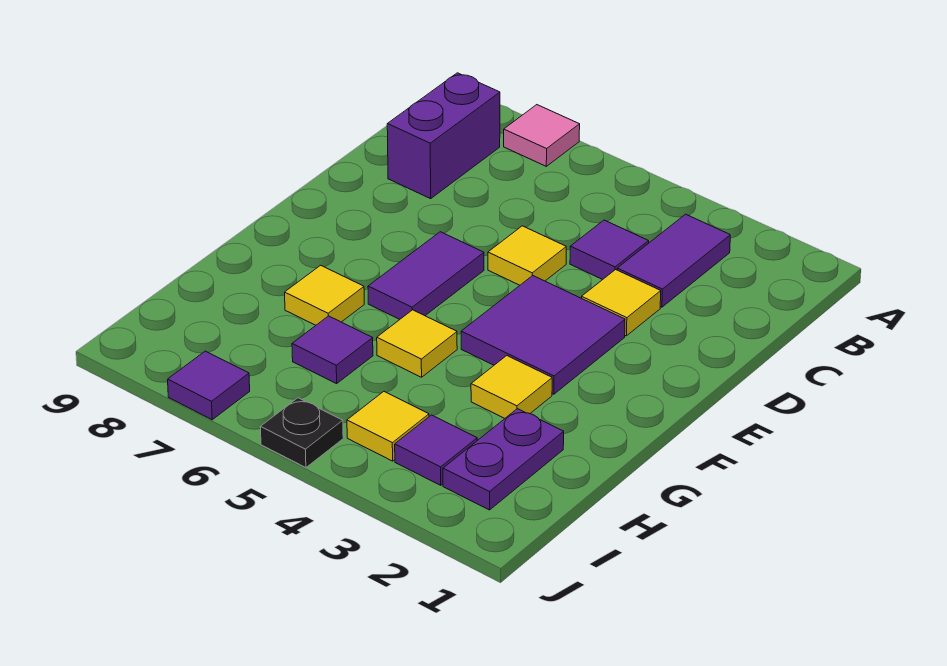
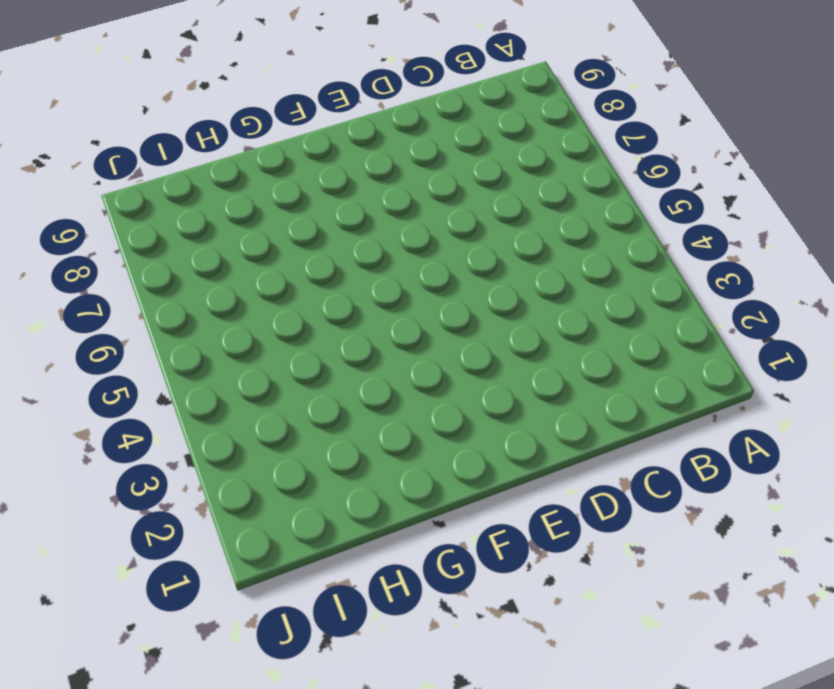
none -> pink tile A7 level 1
none -> purple tile B3:C3 level 1
none -> purple brick B8:C8 level 1

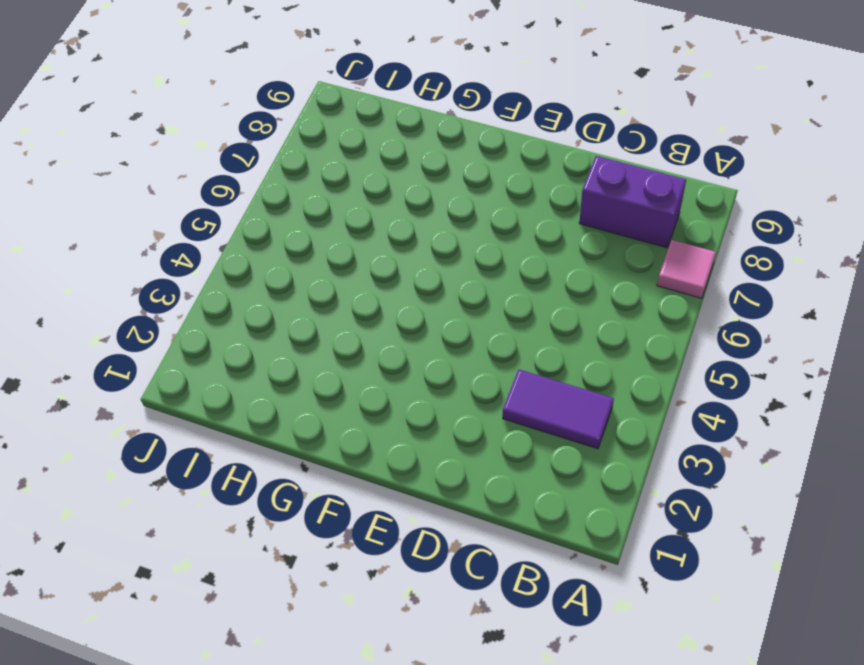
none -> purple tile C4 level 1
none -> yellow tile D3 level 1
none -> yellow tile D5 level 1

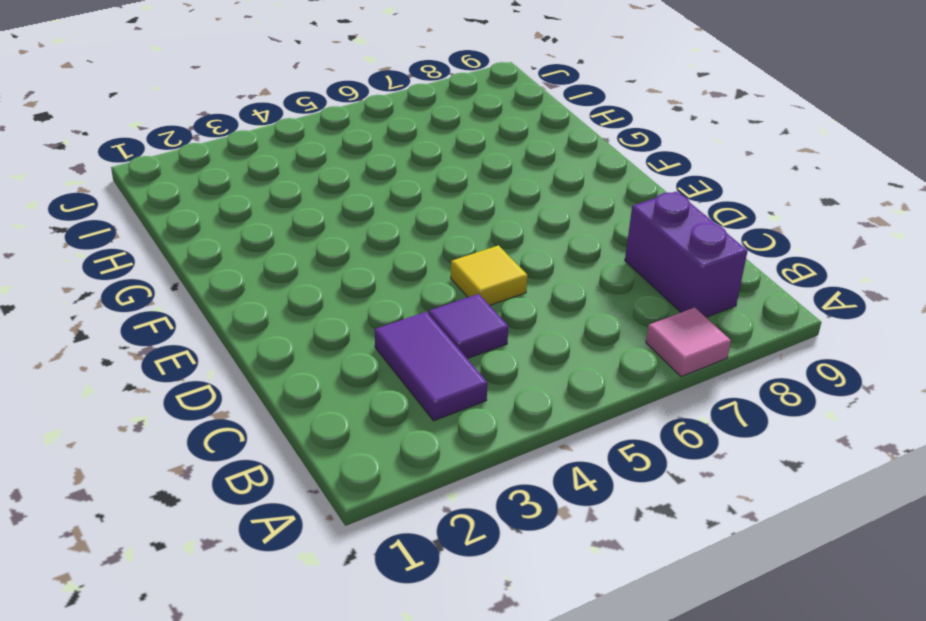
none -> yellow tile D3 level 1
none -> purple tile E3:F4 level 1
none -> purple tile E6:F6 level 1

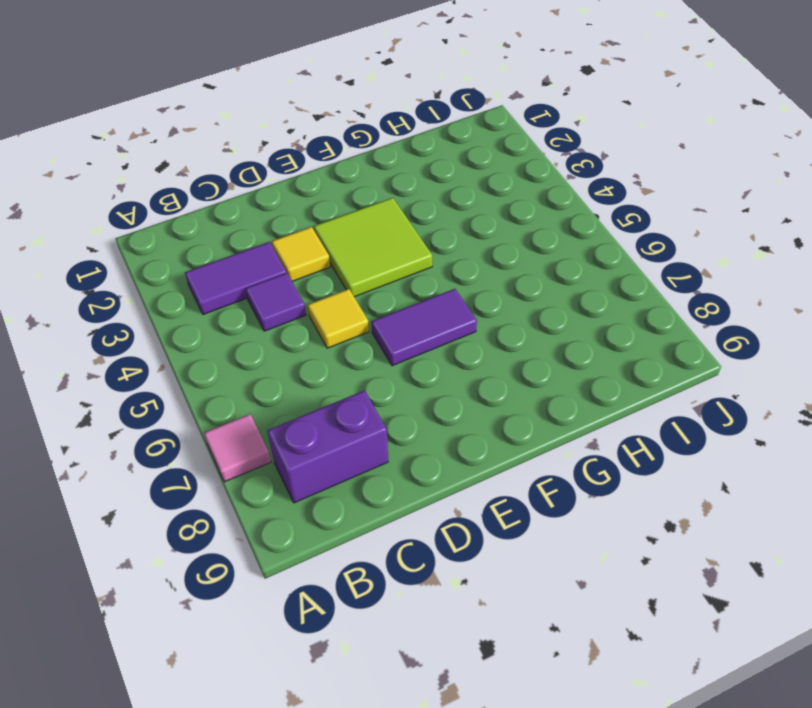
lime tile E3:F4 level 1 -> purple tile E3:F4 level 1
none -> yellow tile G3 level 1
none -> yellow tile G5 level 1
none -> yellow tile G7 level 1

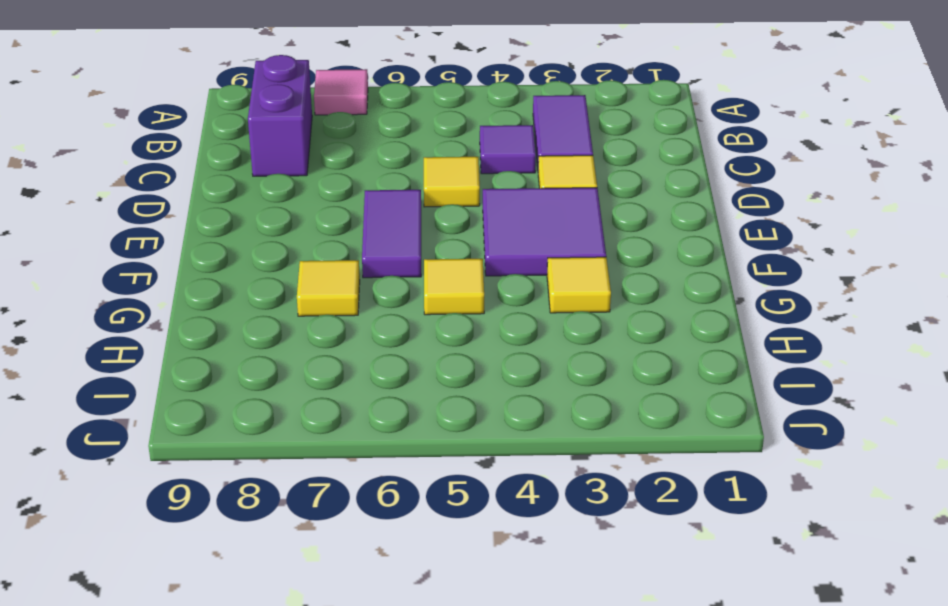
none -> purple plate H2:I2 level 1
none -> purple tile H6 level 1
none -> purple tile I3 level 1

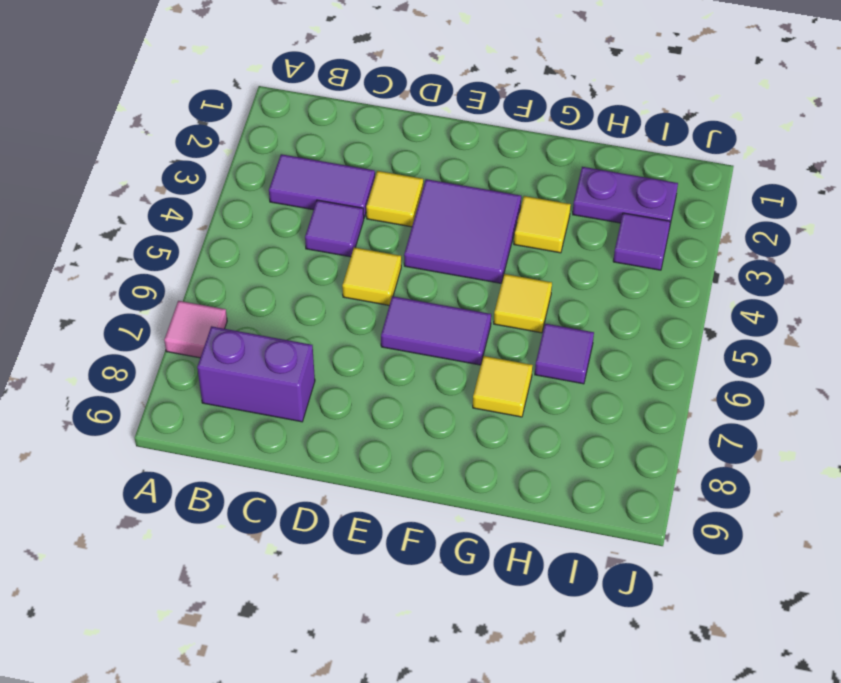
none -> yellow tile I4 level 1
none -> black plate J5 level 1
none -> purple tile J7 level 1

